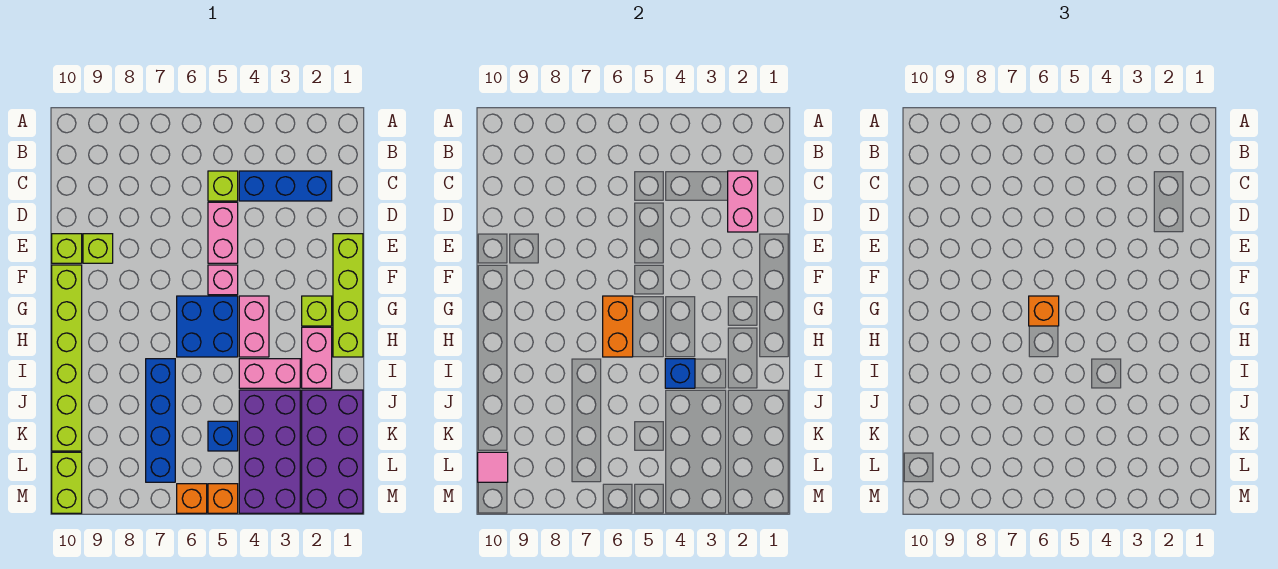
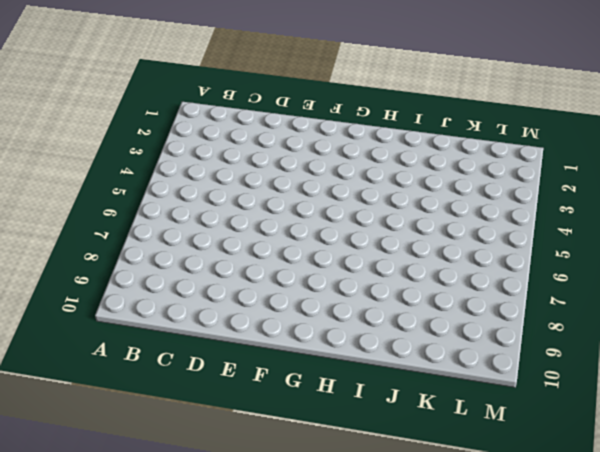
none -> blue brick C2:C4 level 1
none -> lime brick C5 level 1
none -> pink brick D5:E5 level 1

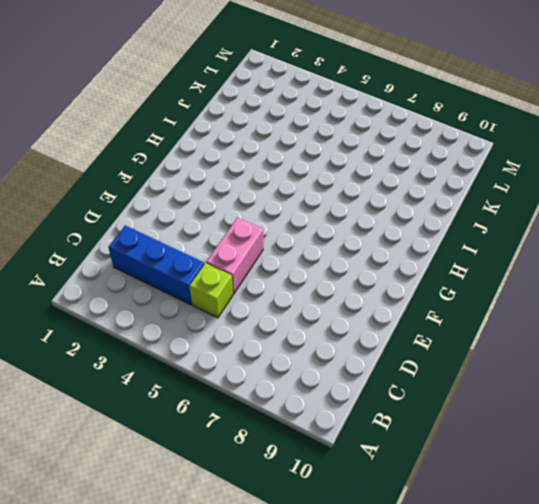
none -> lime brick E1:H1 level 1
none -> lime brick E9 level 1
none -> lime brick E10 level 1

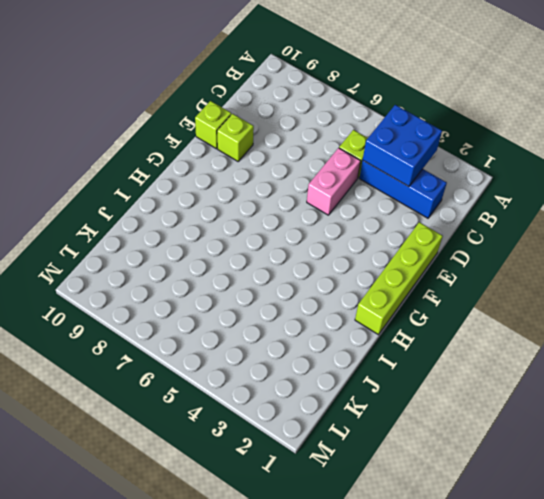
blue brick B3:C4 level 2 -> blue brick G5:H6 level 1
none -> pink brick F5 level 1
none -> lime brick F10:K10 level 1
none -> lime brick G2 level 1

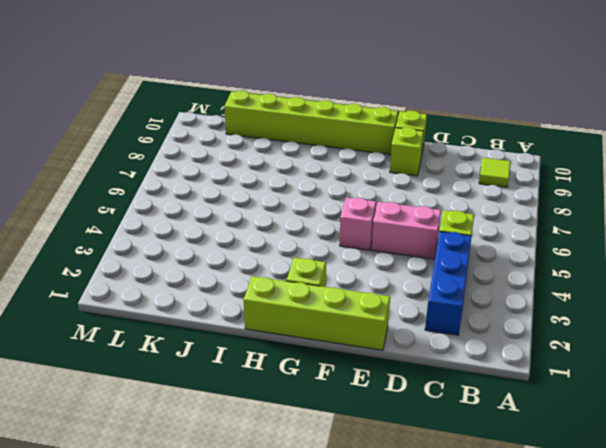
lime tile B9 level 1 -> none
none -> pink brick G4:H4 level 1
none -> blue brick G5:H6 level 1
none -> pink brick H2:I2 level 1

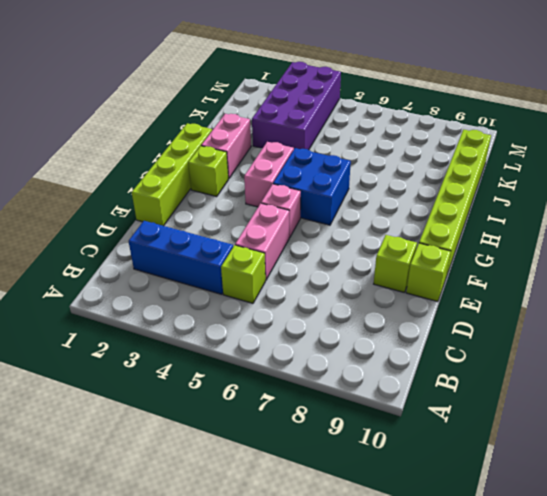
none -> pink brick I3:I4 level 1
none -> blue brick I7:L7 level 1
none -> purple brick J1:M2 level 1

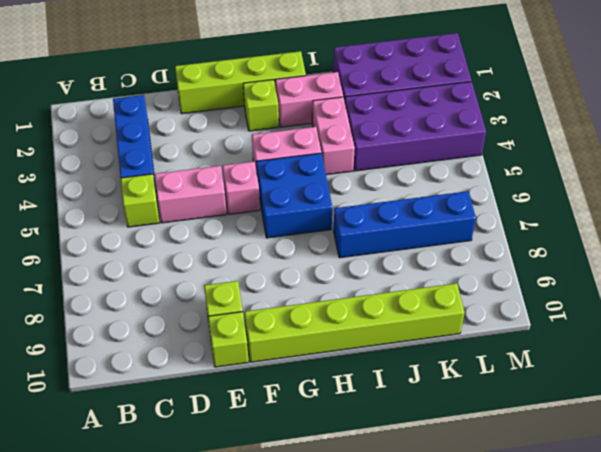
none -> blue brick K5 level 1
none -> lime brick L10:M10 level 1
none -> orange brick M5 level 1

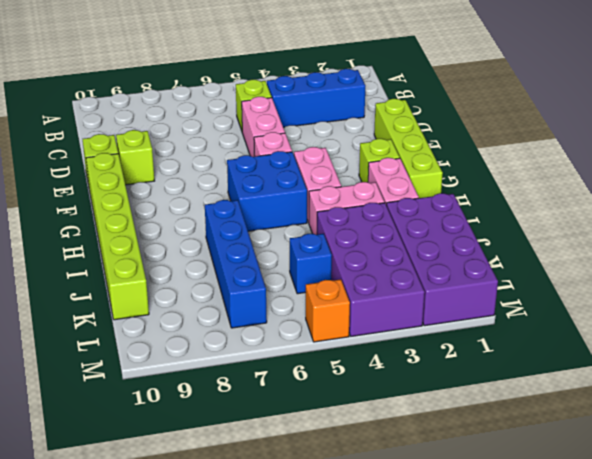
none -> lime brick L10:M10 level 1
none -> orange brick M6 level 1
none -> pink brick C2:D2 level 2

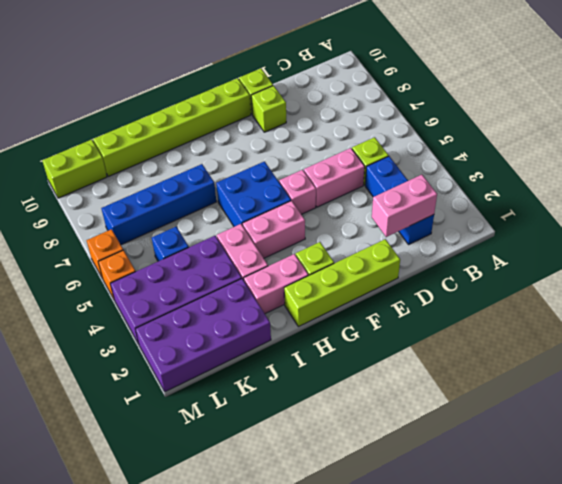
none -> orange brick G6:H6 level 2
none -> blue brick I4 level 2
none -> pink tile L10 level 2

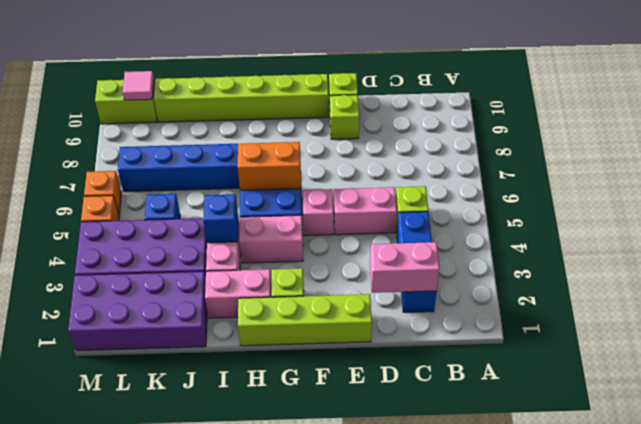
none -> orange brick G6 level 3

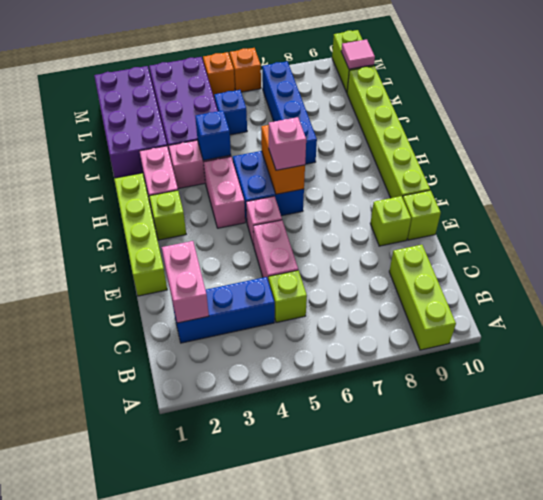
lime brick A9:C9 level 1 -> none
pink brick G6 level 3 -> orange brick G6 level 3

